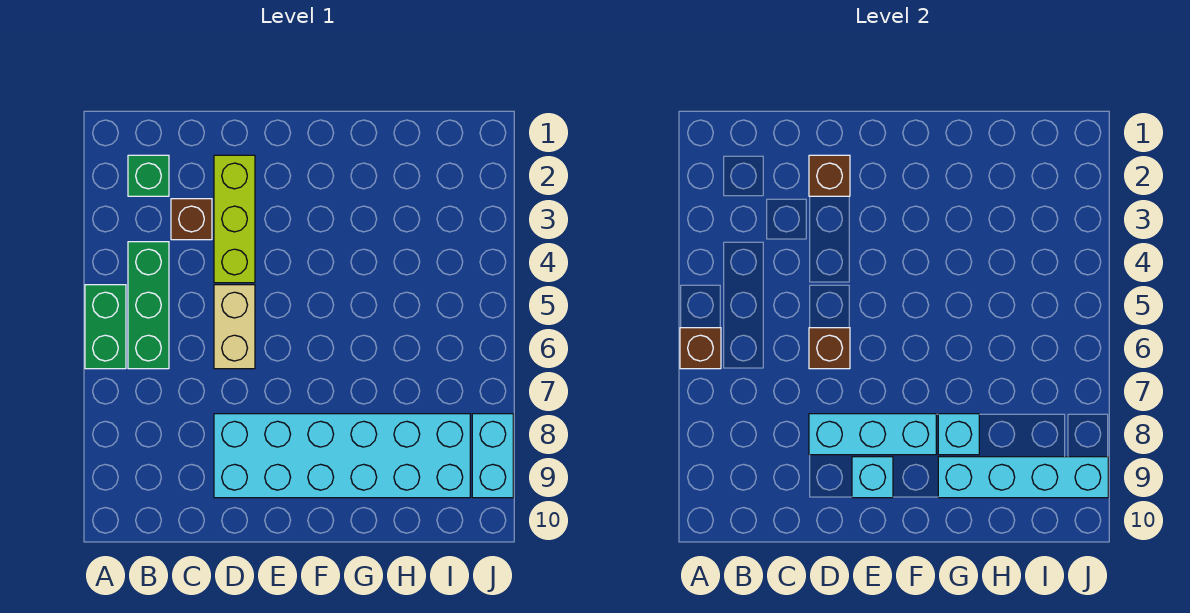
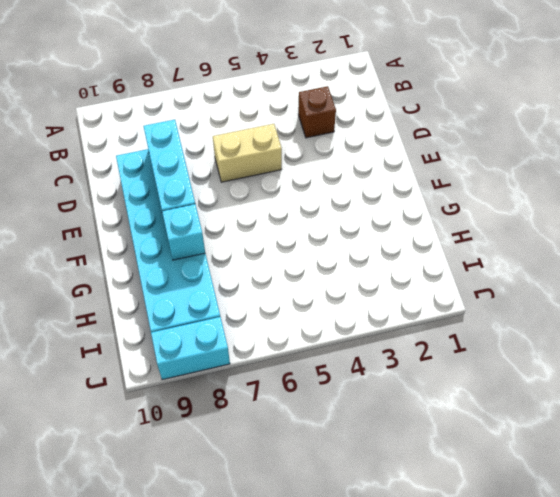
none -> green brick A5:A6 level 1
none -> green brick B2 level 1
none -> green brick B4:B6 level 1

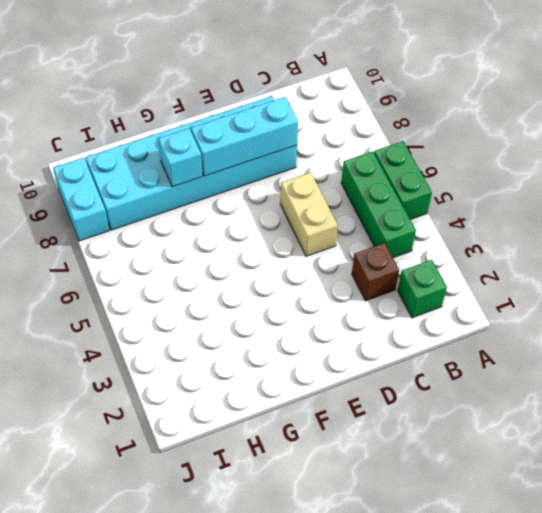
none -> lime brick D2:D4 level 1
none -> brown brick A6 level 2
none -> brown brick D2 level 2

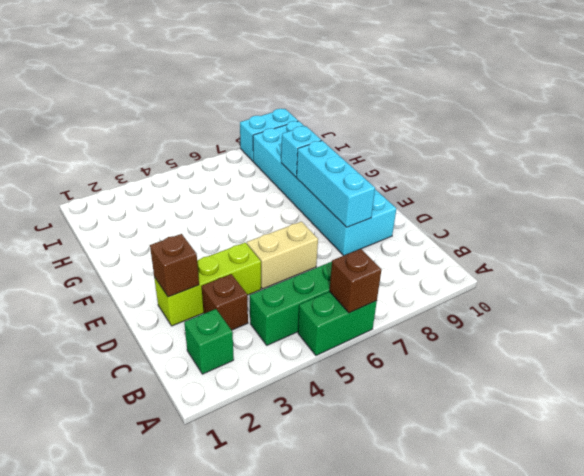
none -> brown brick D6 level 2
none -> cyan brick E9 level 2
none -> cyan brick G9:J9 level 2

